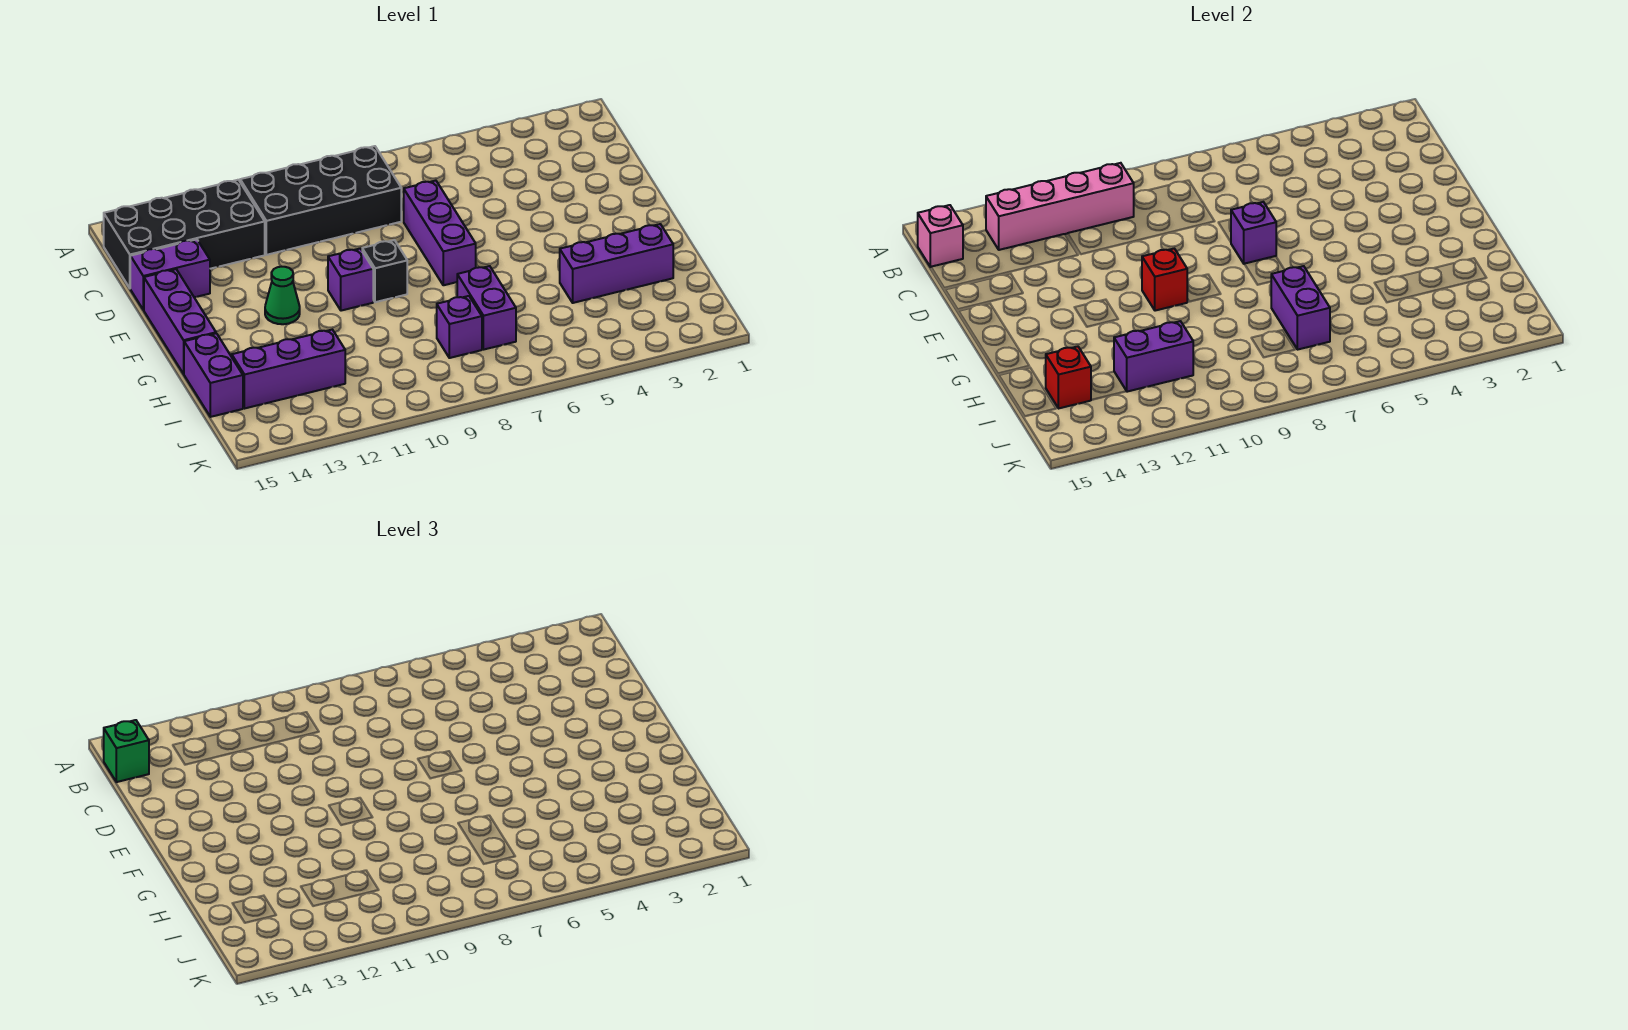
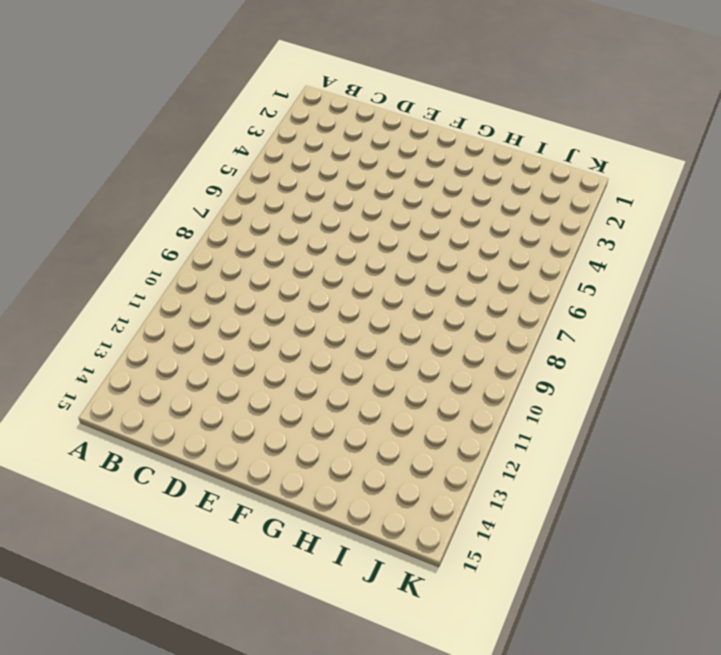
none -> black brick B8:C11 level 1
none -> black brick B12:C15 level 1
none -> purple brick D7:F7 level 1

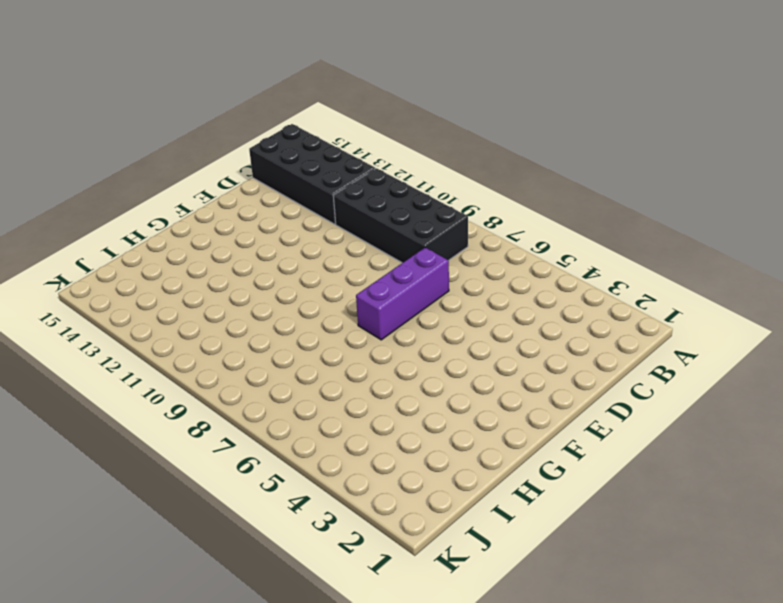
none -> purple brick D14:D15 level 1
none -> purple brick E15:G15 level 1
none -> black brick F9 level 1

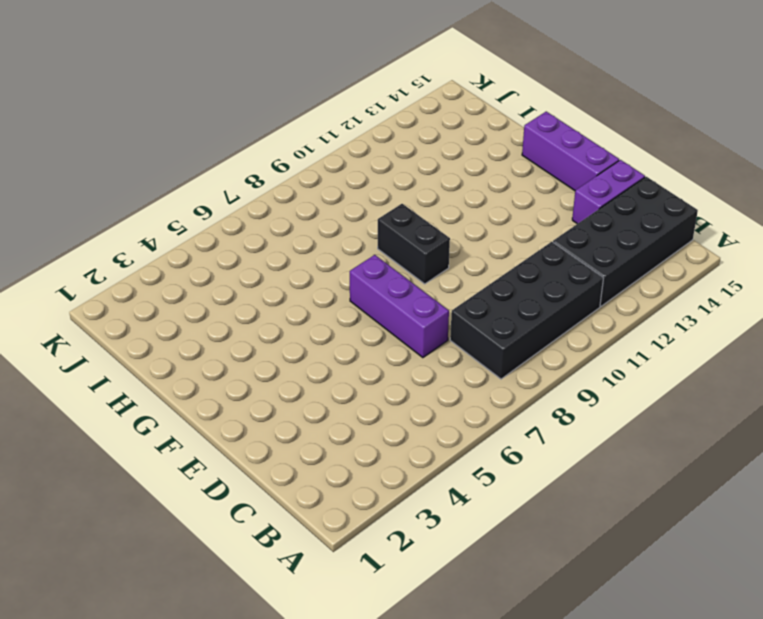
black brick F9:G9 level 1 -> black brick F9 level 1
none -> purple brick F10 level 1
none -> green cone F12 level 1
none -> purple brick H2:H4 level 1

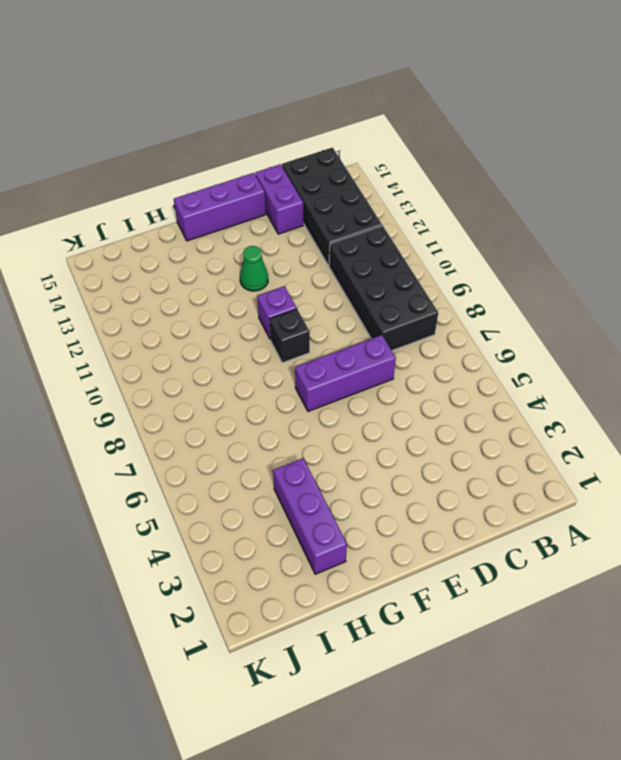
none -> purple brick H7:I7 level 1
none -> purple brick H15:I15 level 1
none -> purple brick I8 level 1

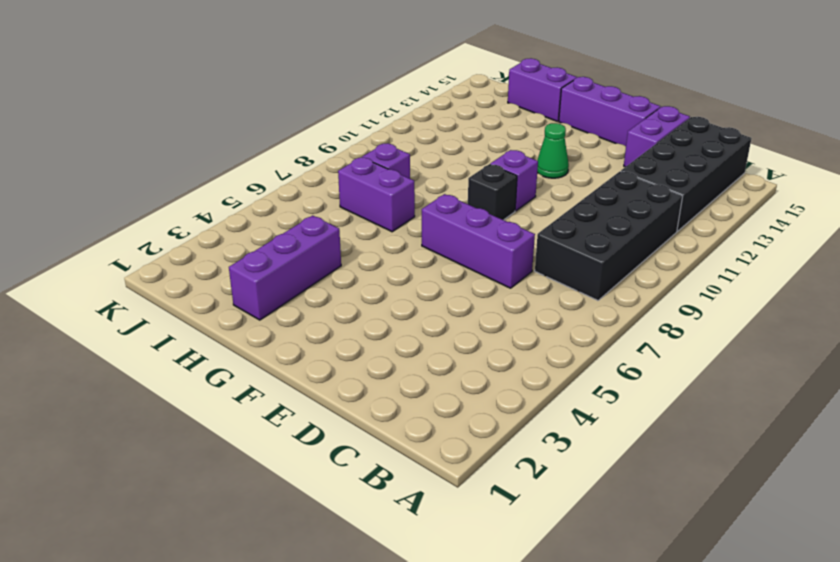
none -> purple brick I12:I14 level 1
none -> pink brick B10:B13 level 2
none -> pink brick B15 level 2

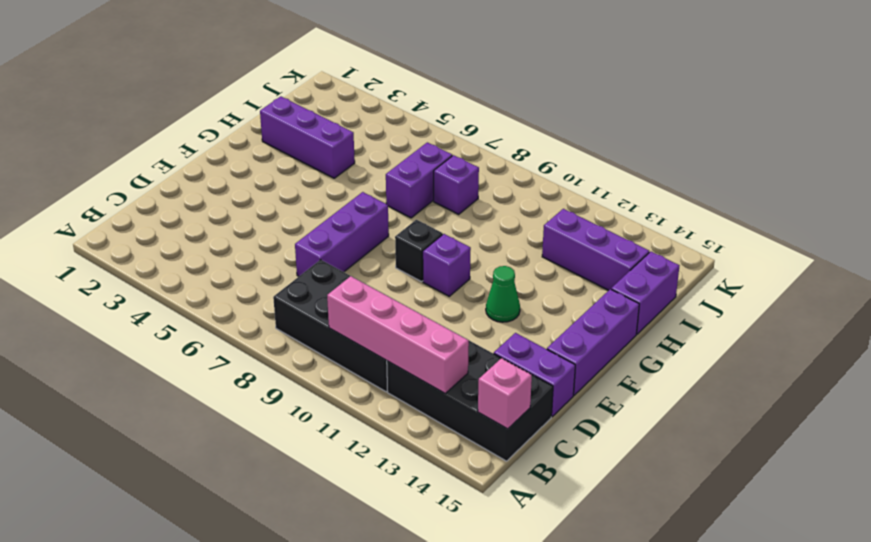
none -> purple brick E7 level 2
none -> red brick F10 level 2
none -> purple brick H7:I7 level 2

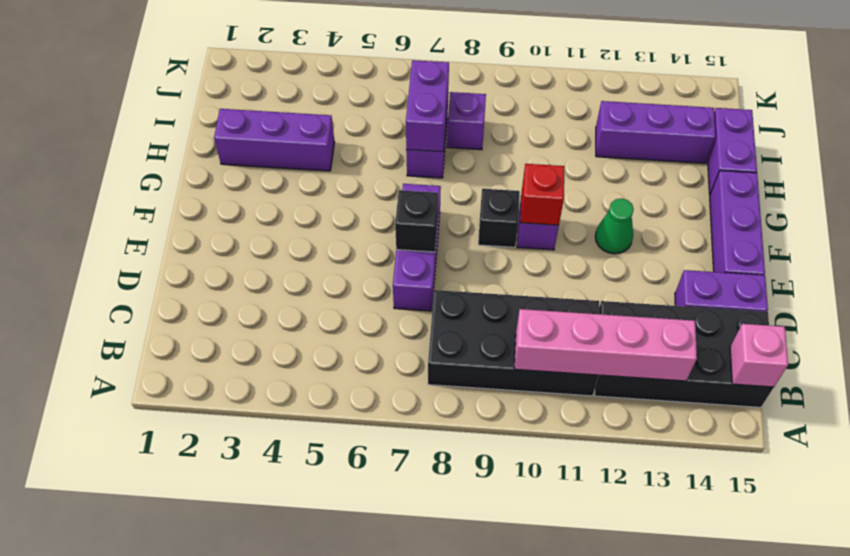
black brick E7 level 2 -> purple brick E7 level 2
none -> purple brick I11:I12 level 2
none -> red brick I14 level 2
none -> green brick B15 level 3

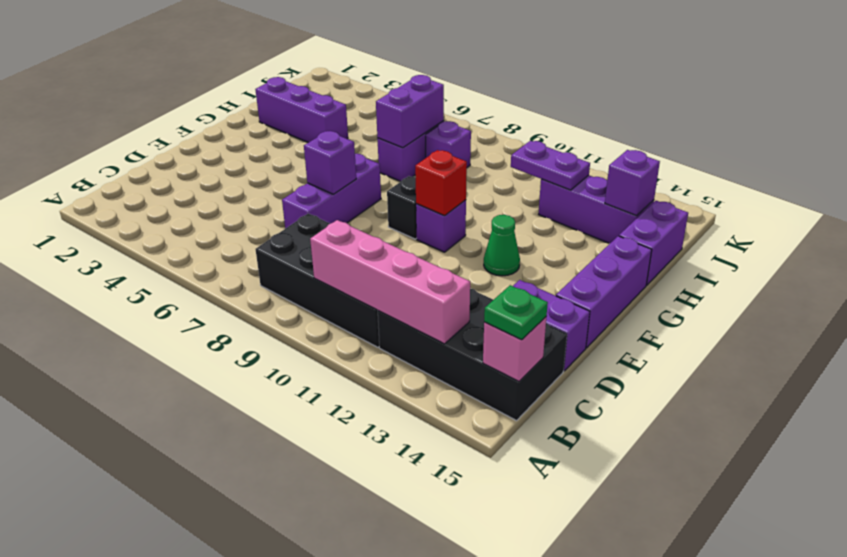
green plate B15 level 3 -> green brick B15 level 3
purple plate I11:I12 level 2 -> purple brick I11:I12 level 2
purple brick I14 level 2 -> red brick I14 level 2

